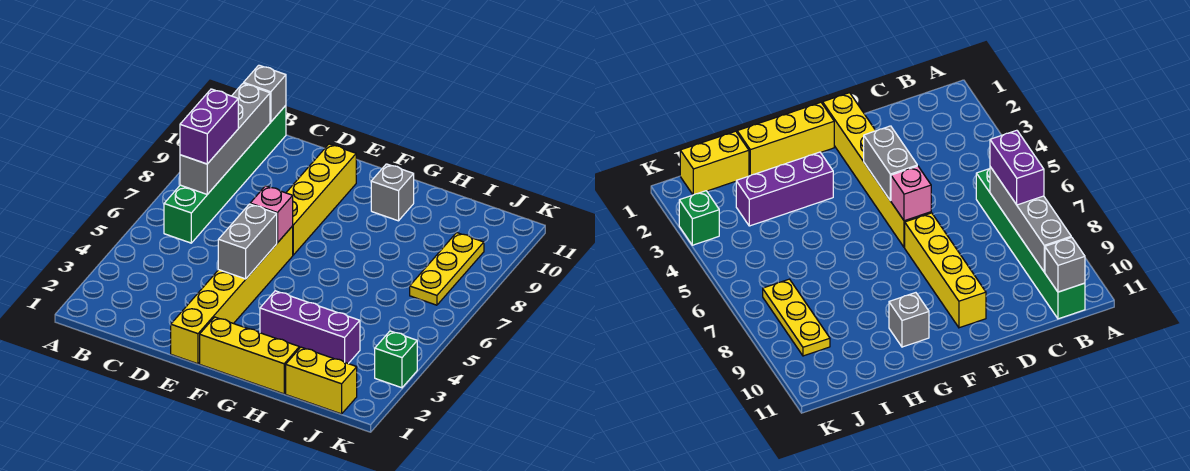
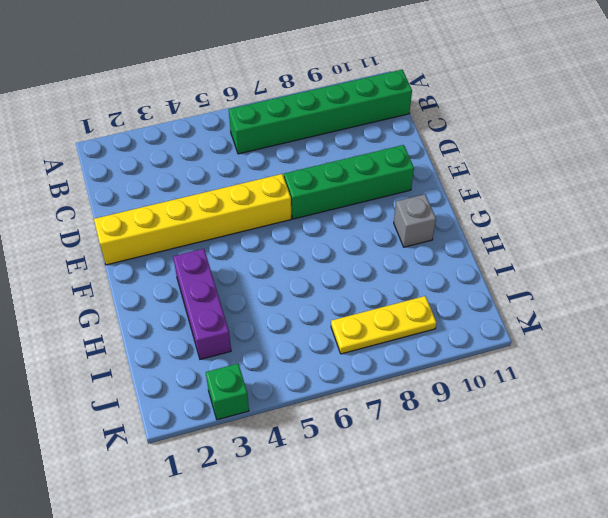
green brick E7:E10 level 1 -> yellow brick E7:E10 level 1
none -> yellow brick F1:H1 level 1
none -> yellow brick I1:J1 level 1
none -> grey brick B7:B10 level 2

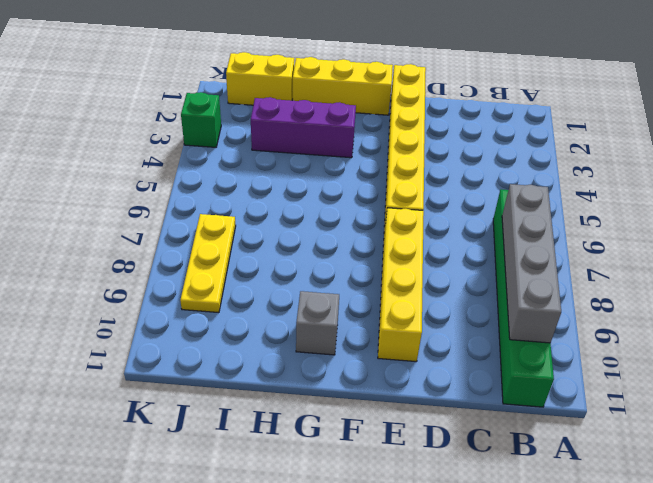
none -> grey brick B11 level 2
none -> grey brick E4:E5 level 2
none -> pink brick E6 level 2

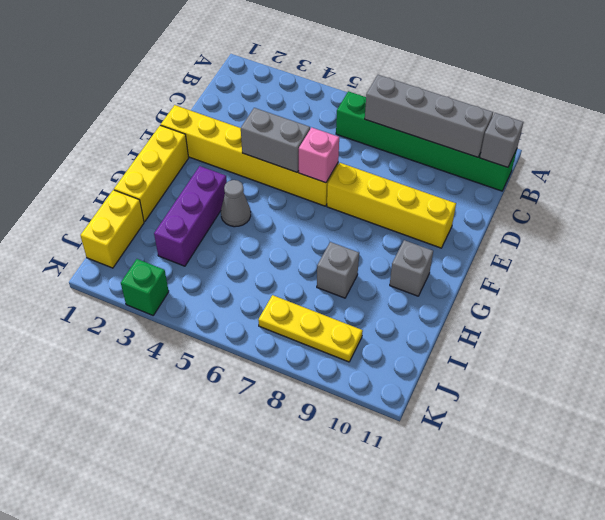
grey cone G4 level 1 -> none
grey brick H8 level 1 -> none
none -> purple brick B7:B8 level 3

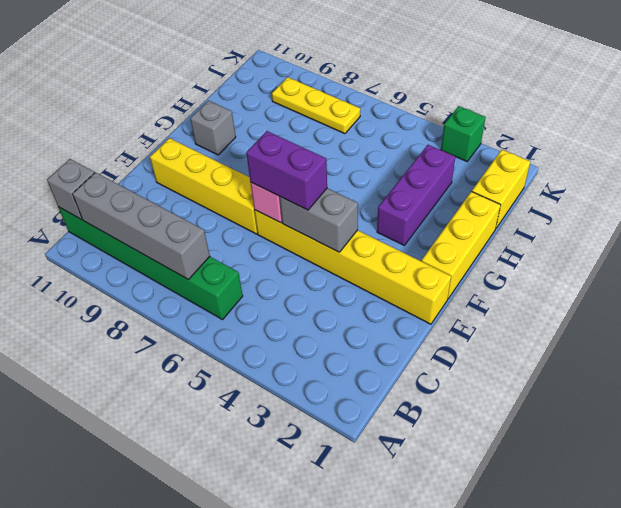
purple brick E5:E6 level 3 -> purple brick B7:B8 level 3

